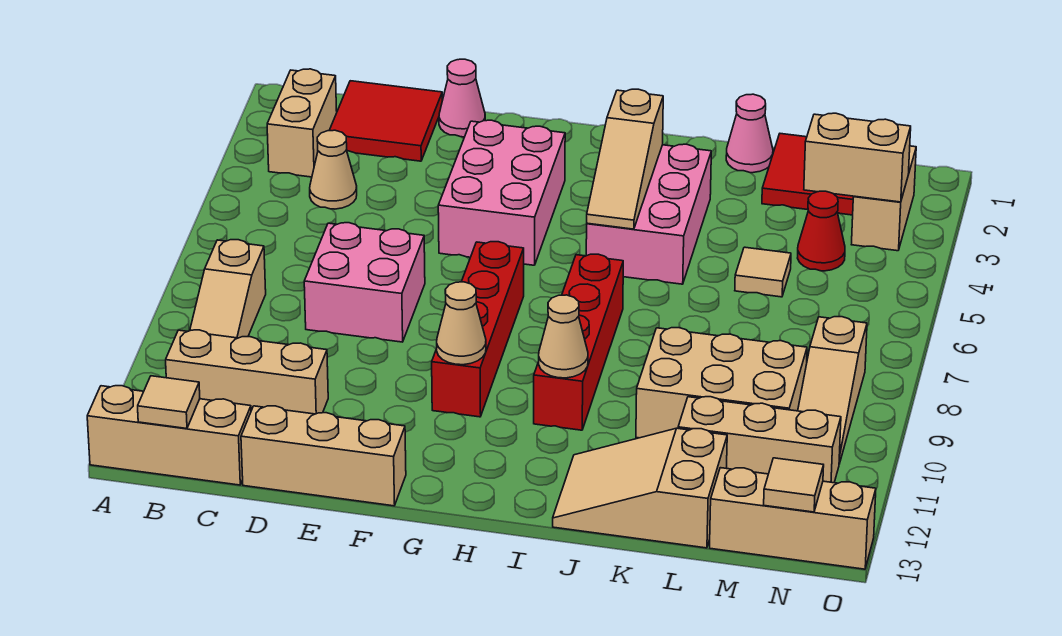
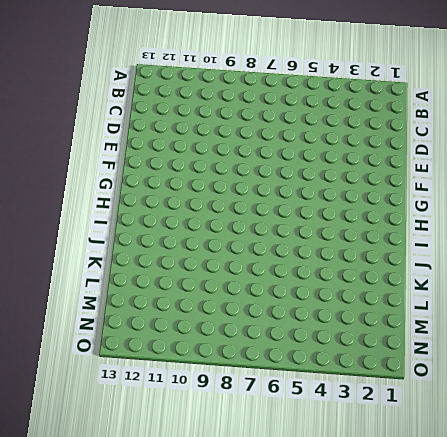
none -> tan brick A13:C13 level 1
none -> tan brick B2:B3 level 1
none -> tan slope B8:B10 level 1 top 8

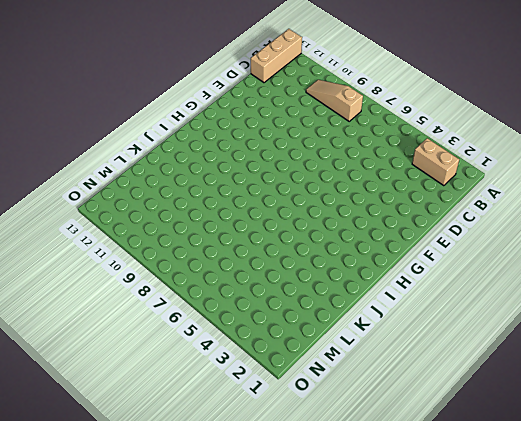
none -> tan brick B11:D11 level 1
none -> red tile C1:D2 level 1
none -> tan cone C4 level 1

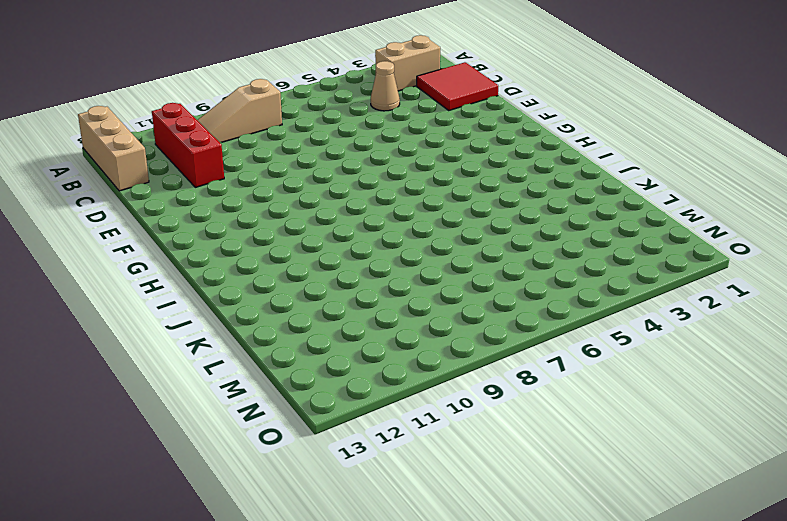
red brick B11:D11 level 1 -> tan brick B11:D11 level 1
none -> pink brick D7:E8 level 1
none -> tan brick D13:F13 level 1
none -> pink cone E1 level 1

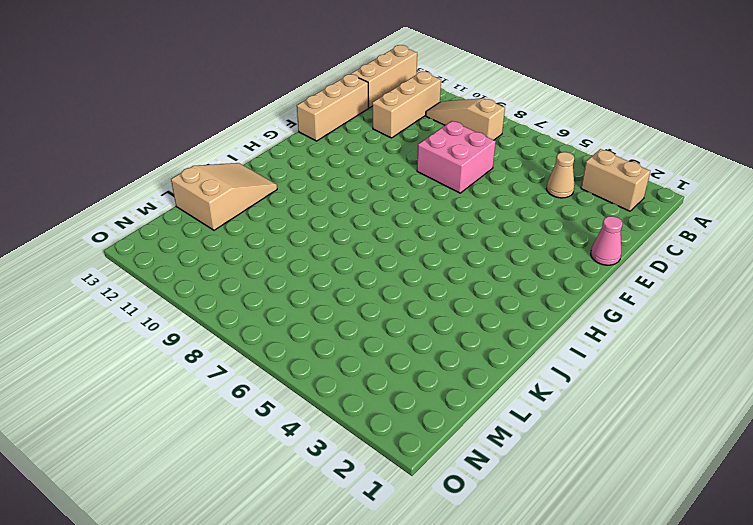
none -> red tile C1:D2 level 1
none -> pink brick F3:G5 level 1
none -> red brick G7:G10 level 1

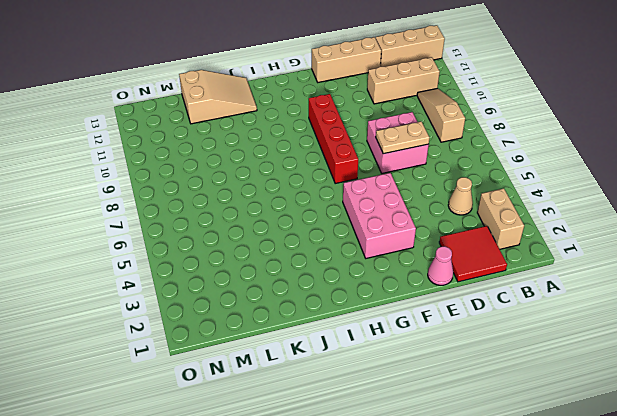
tan plate D7:E7 level 2 -> none
none -> pink brick I3:J5 level 1
none -> red brick I7:I10 level 1
none -> pink cone K1 level 1

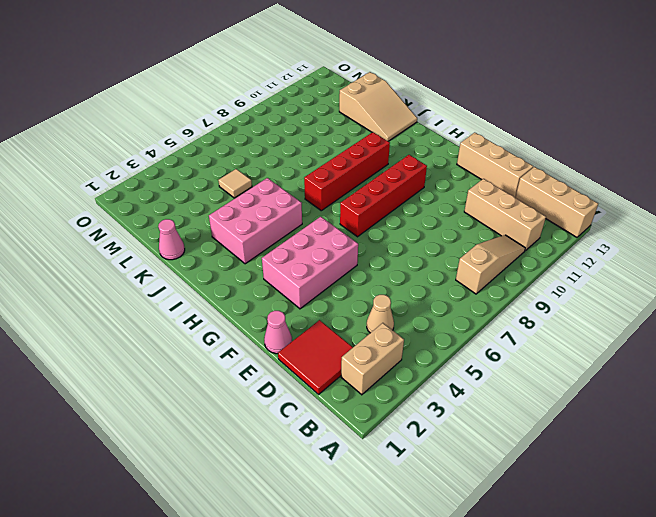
none -> pink brick D7:E8 level 1
none -> tan brick K9:M10 level 1
none -> red tile L1:M2 level 1

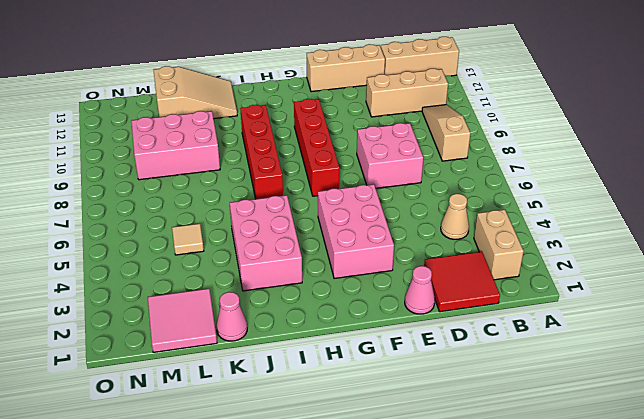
pink brick K9:M10 level 1 -> tan brick K9:M10 level 1
pink tile L1:M2 level 1 -> red tile L1:M2 level 1
none -> tan brick L11:N11 level 1
none -> red cone M4 level 1
none -> tan brick M13:O13 level 1

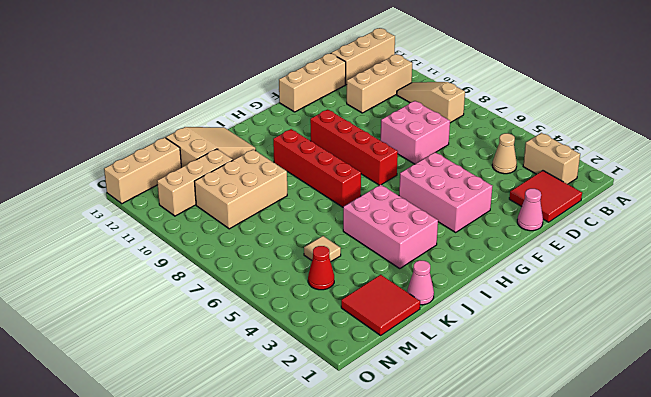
none -> tan brick N2:N3 level 1
none -> tan slope N8:N10 level 1 top 8
none -> tan tile B13 level 2

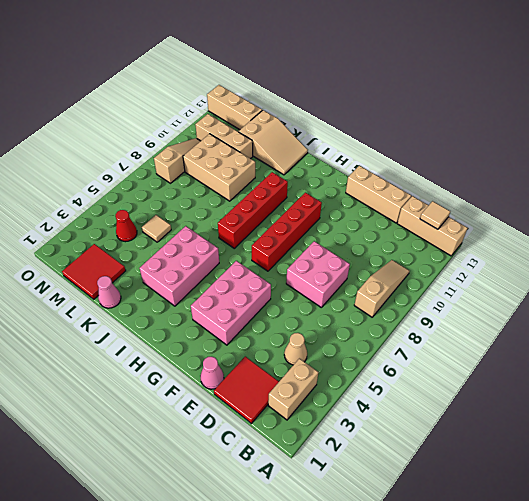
none -> tan brick B11:D11 level 1
none -> tan brick N2:N3 level 1
none -> tan cone G10 level 2

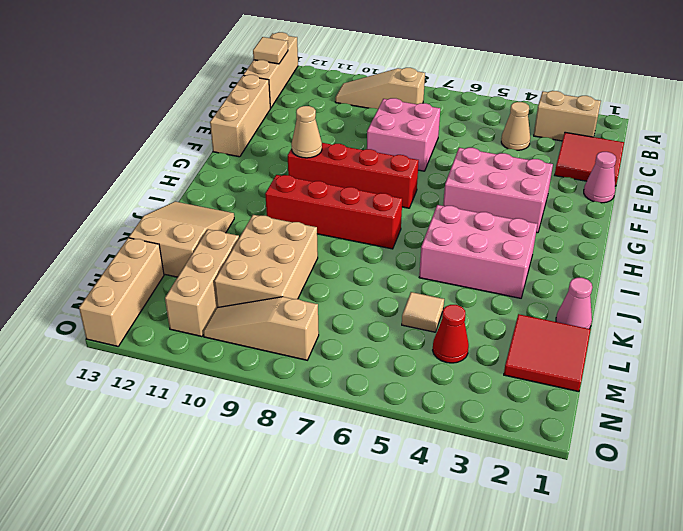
none -> tan brick B11:D11 level 1
none -> tan brick N2:N3 level 1
none -> tan slope I3:I5 level 2 top 3

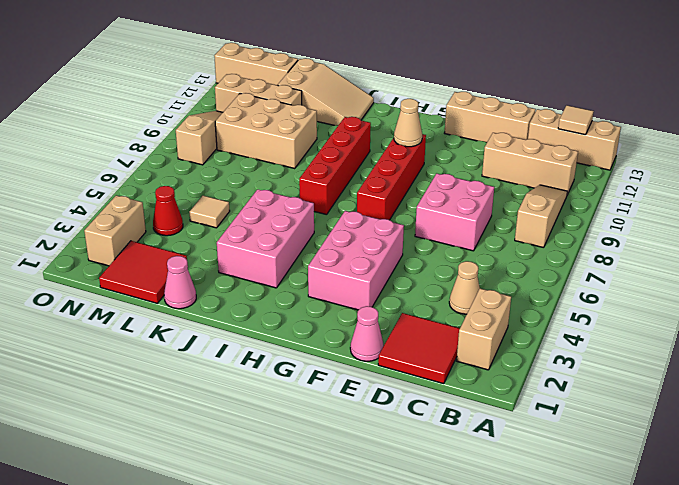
none -> tan slope I3:I5 level 2 top 3
none -> tan cone I10 level 2
none -> tan brick M3:N3 level 2

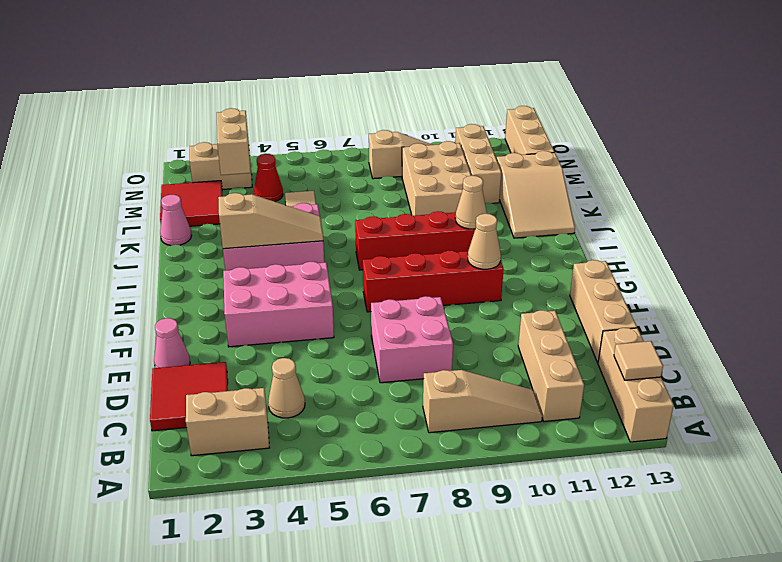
none -> tan tile N13 level 2

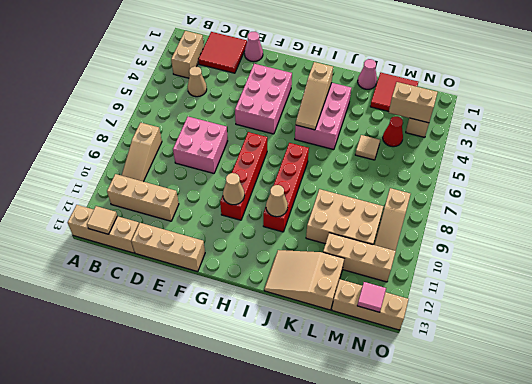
pink tile N13 level 2 -> tan tile N13 level 2

